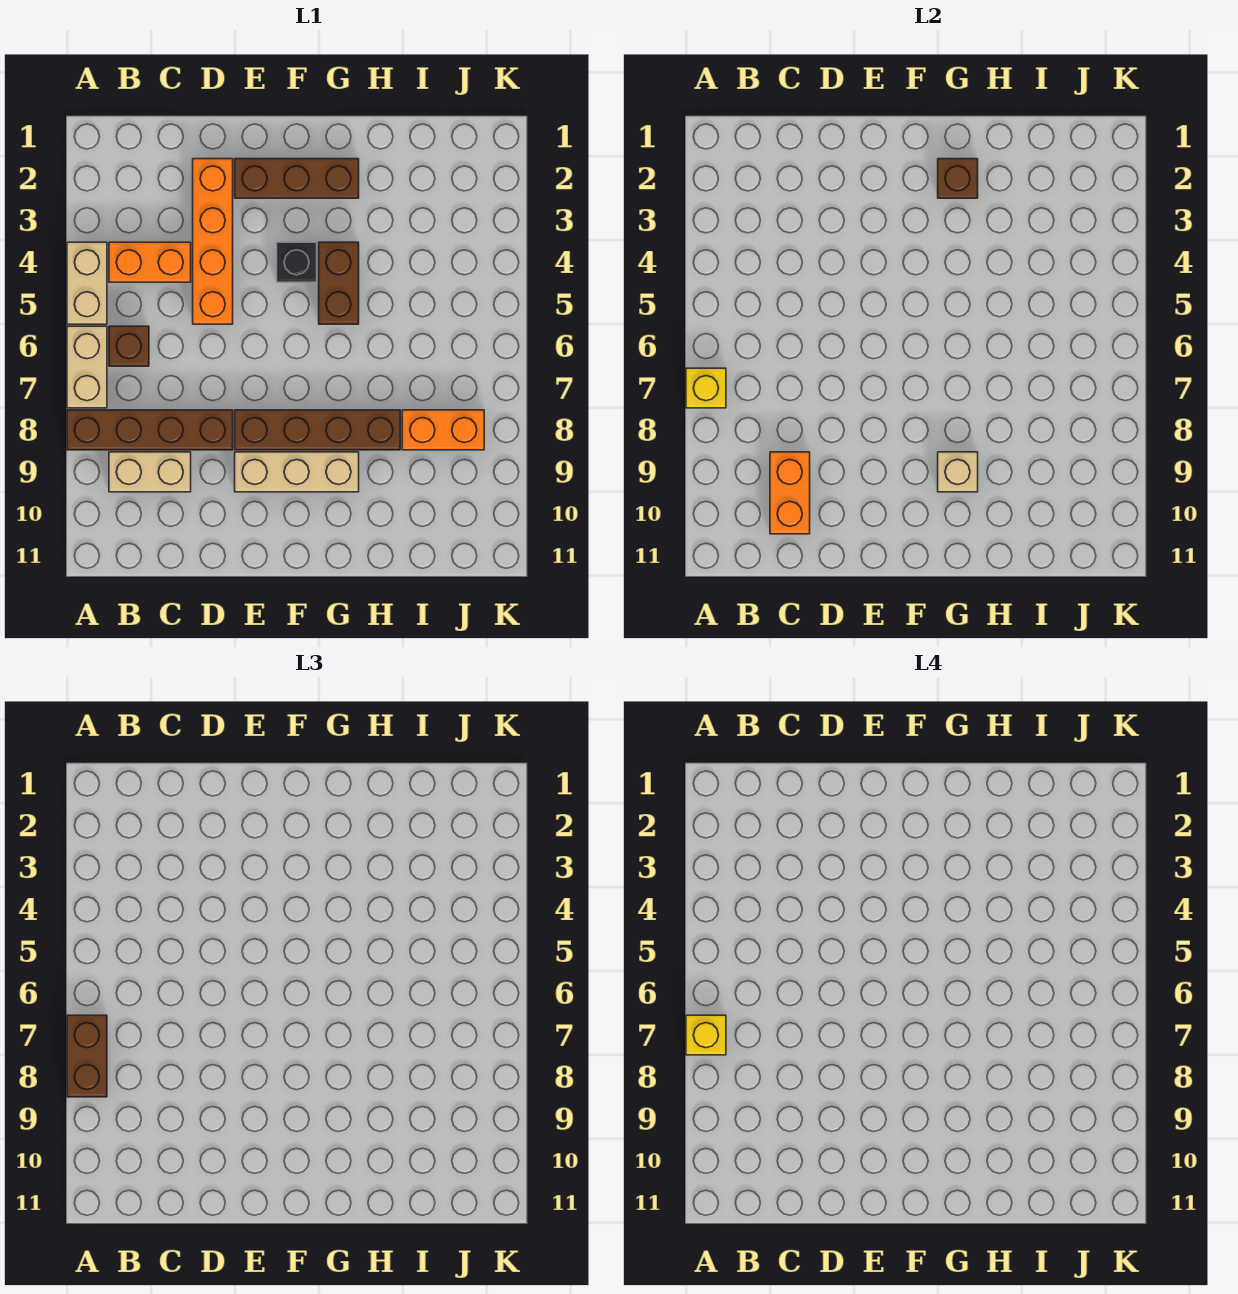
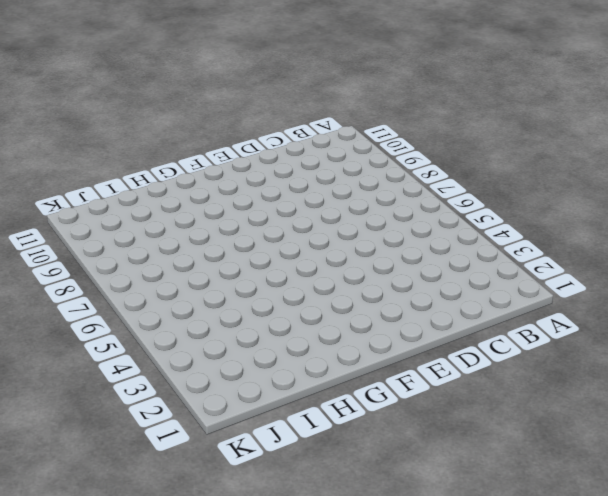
none -> tan brick A4:A5 level 1
none -> tan brick A6:A7 level 1
none -> brown brick A8:D8 level 1

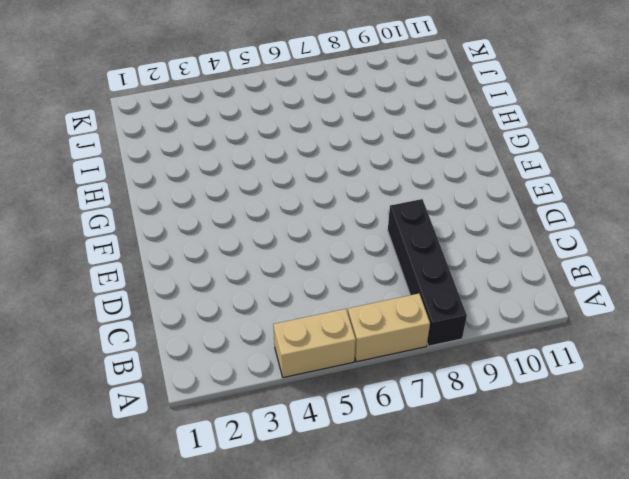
black brick A8:D8 level 1 -> brown brick A8:D8 level 1
none -> orange brick B4:C4 level 1
none -> brown brick B6 level 1
none -> tan brick B9:C9 level 1

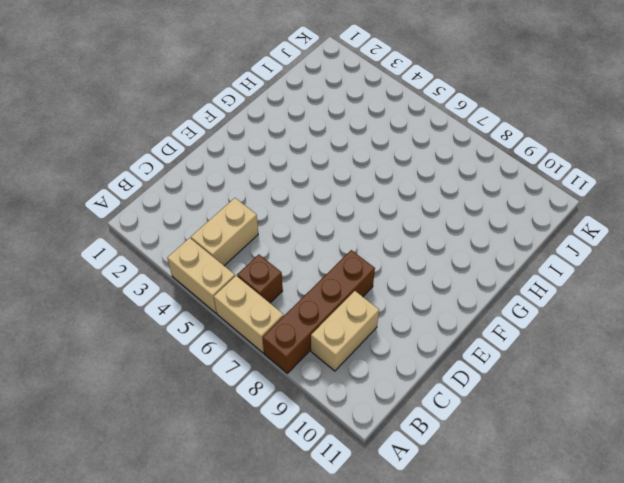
tan brick B4:C4 level 1 -> orange brick B4:C4 level 1
none -> orange brick D2:D5 level 1
none -> brown brick E2:G2 level 1
none -> brown brick E8:H8 level 1

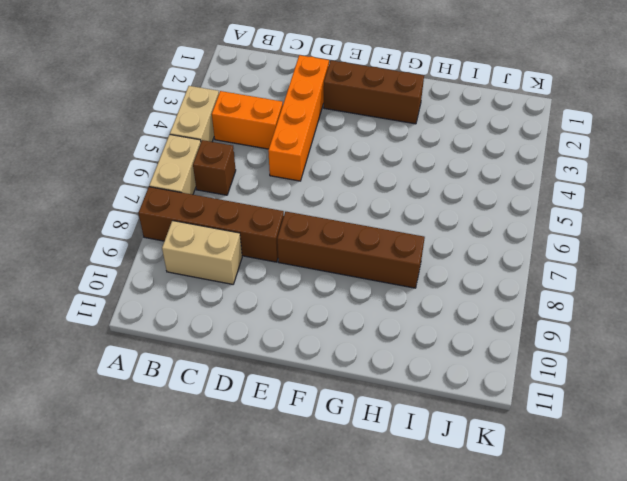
none -> tan brick E9:G9 level 1
none -> black brick F4 level 1
none -> brown brick G4:G5 level 1

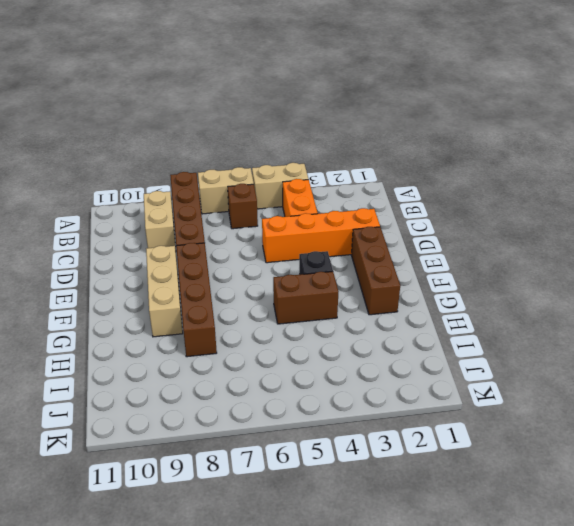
none -> orange brick I8:J8 level 1
none -> yellow brick A7 level 2
none -> orange brick C9:C10 level 2

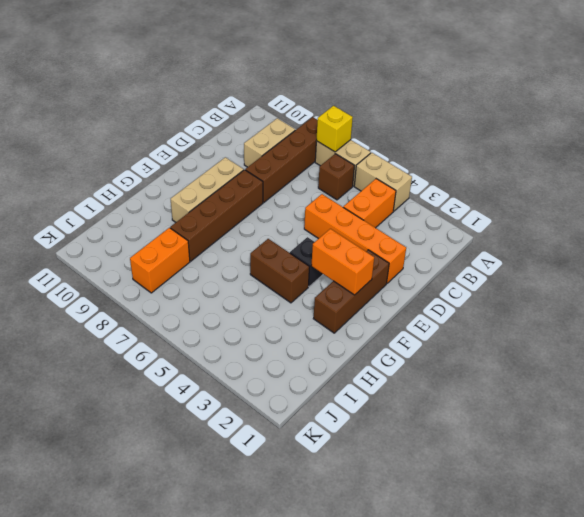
orange brick F2:F3 level 2 -> orange brick C9:C10 level 2
none -> brown brick G2 level 2
none -> tan brick G9 level 2
none -> brown brick A7:A8 level 3

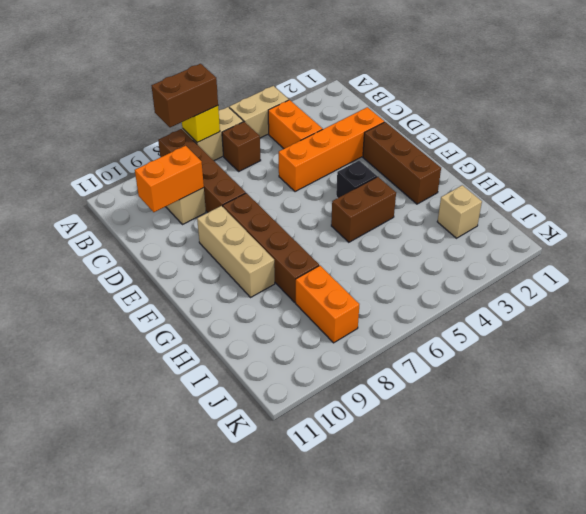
tan brick I2 level 1 -> tan brick G9 level 2
none -> brown brick G2 level 2
none -> yellow brick A7 level 4

